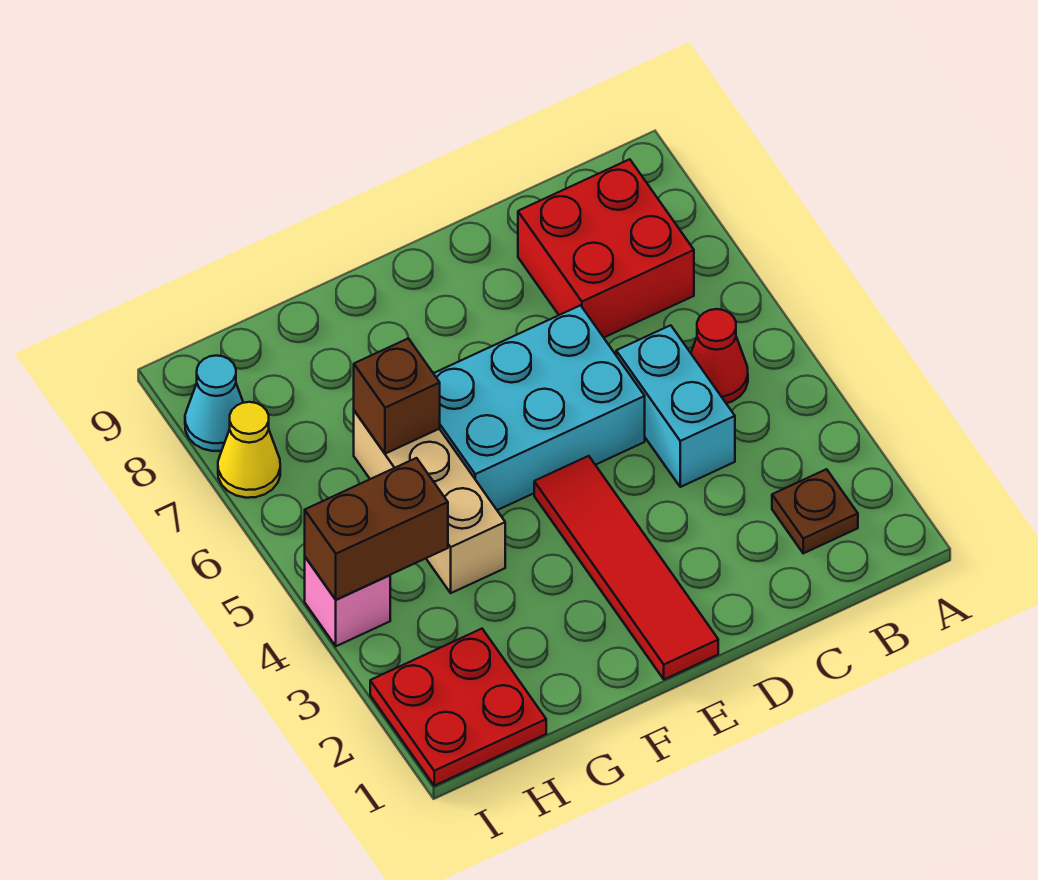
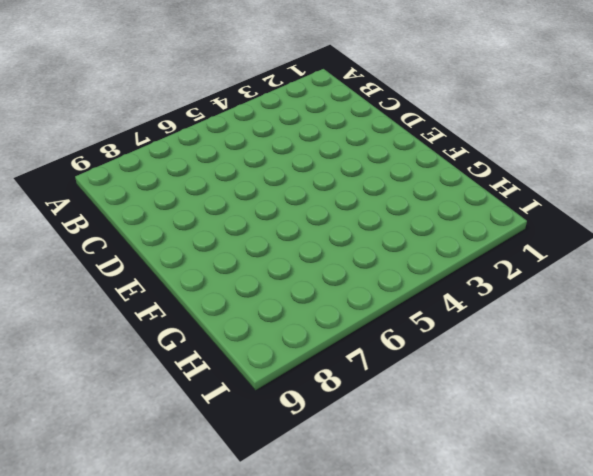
none -> brown plate B2 level 1
none -> red cone B5 level 1
none -> red brick B7:C8 level 1

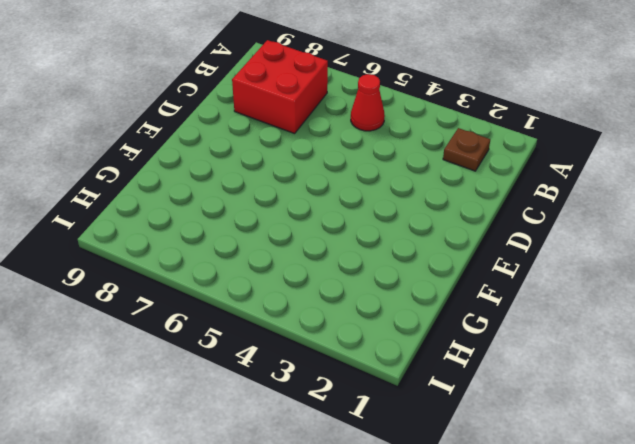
none -> cyan brick C4:C5 level 1
none -> cyan brick D5:F6 level 1
none -> red tile E1:E4 level 1

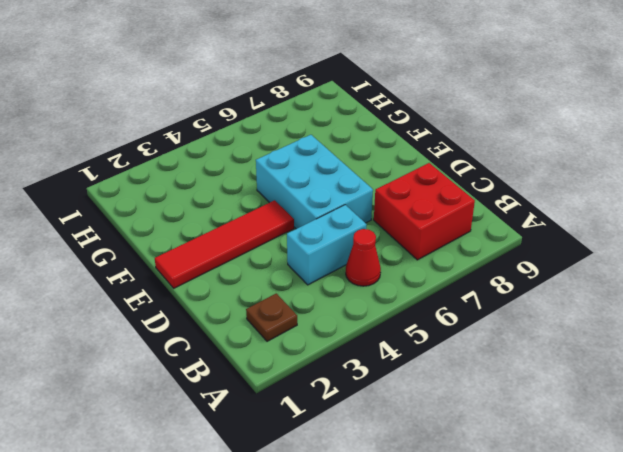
none -> tan brick G4:G6 level 1
none -> red plate H1:I2 level 1
none -> pink brick I4 level 1

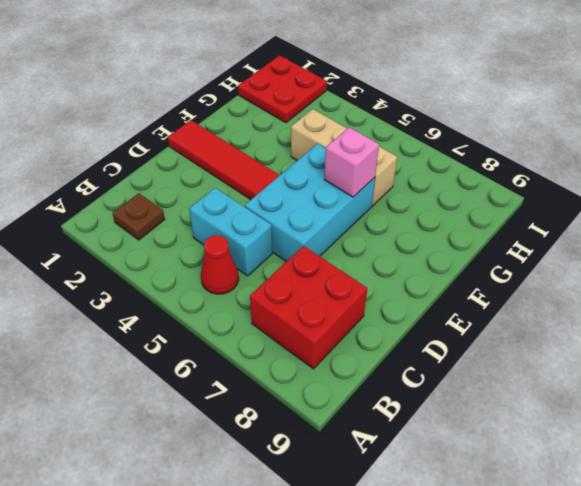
pink brick F6 level 2 -> pink brick I4 level 1
none -> yellow cone I7 level 1
none -> cyan cone I8 level 1
none -> brown brick G6 level 2

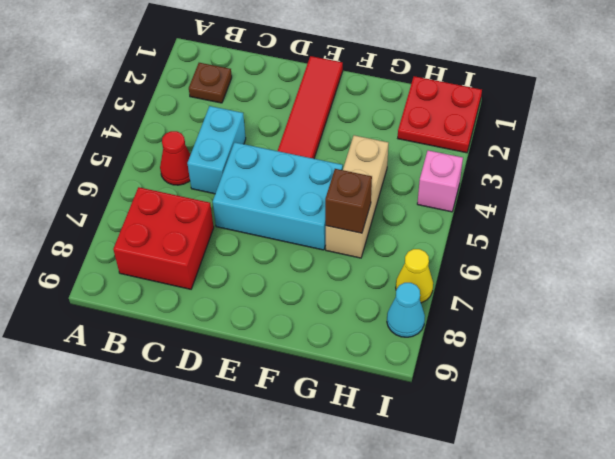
none -> brown brick H4:I4 level 2

